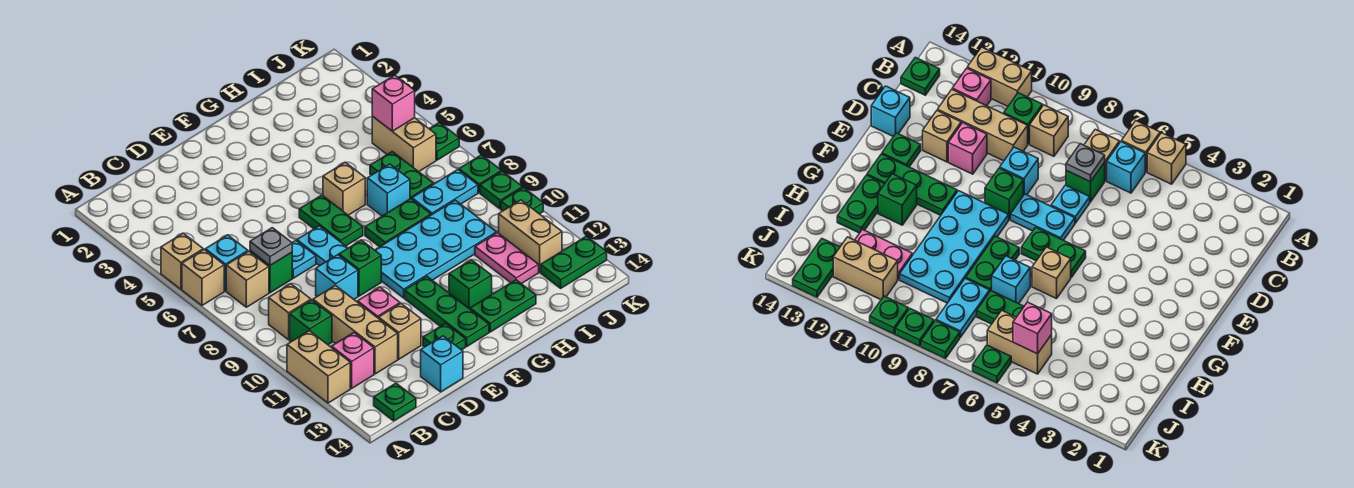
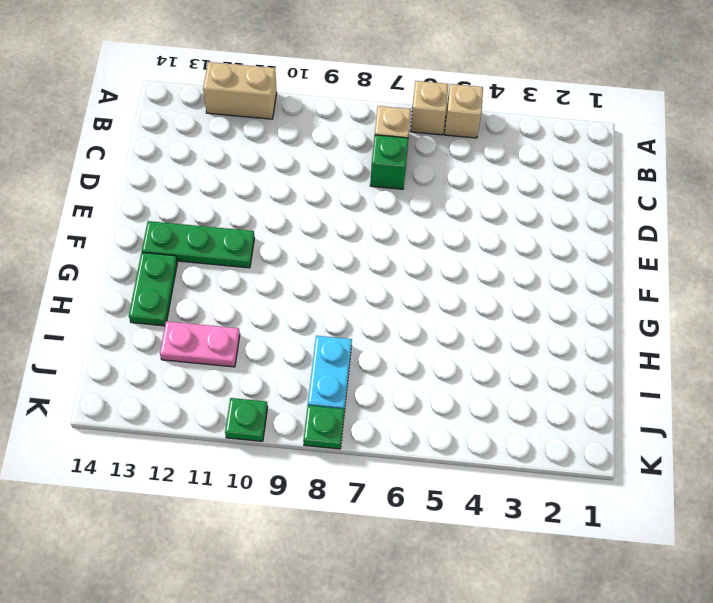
none -> cyan brick B6 level 1
none -> tan brick B9 level 1
none -> green brick B10 level 1
none -> pink brick B12 level 1

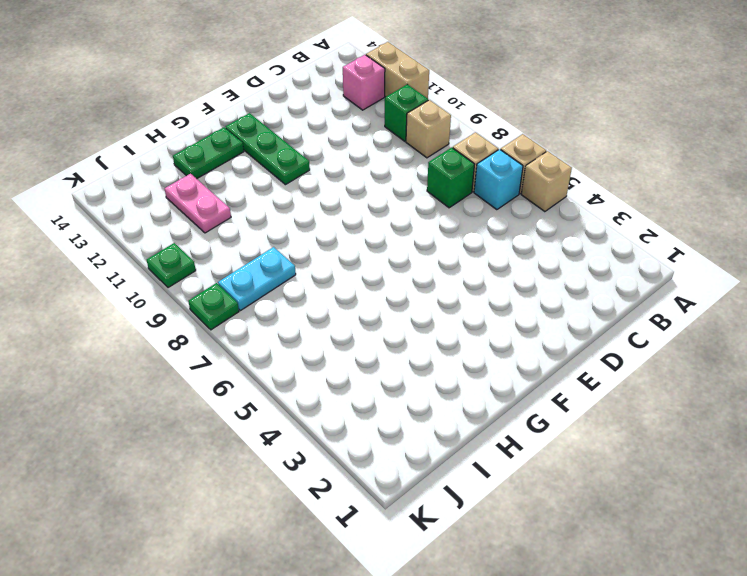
none -> green plate B14 level 1
none -> tan brick C10:C12 level 1
none -> cyan plate D7 level 1
none -> cyan brick D9 level 1

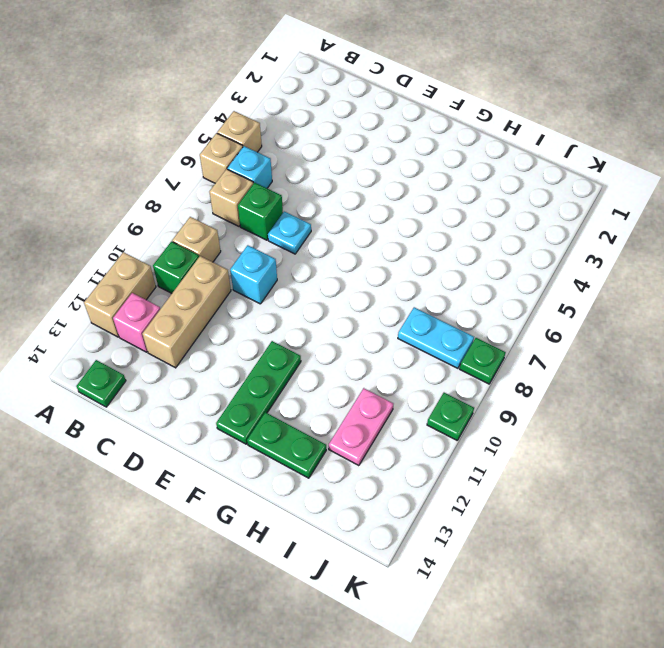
none -> pink brick D11 level 1
none -> tan brick D12 level 1
none -> cyan brick D14 level 1
none -> cyan plate E7:E8 level 1

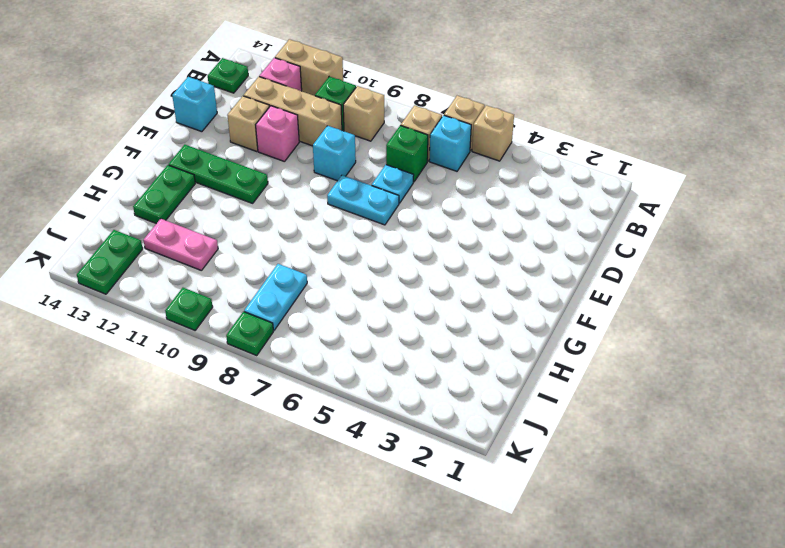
none -> green brick E9 level 1
none -> green plate E13 level 1
none -> green plate F6:F7 level 1
none -> cyan plate F9:I10 level 1

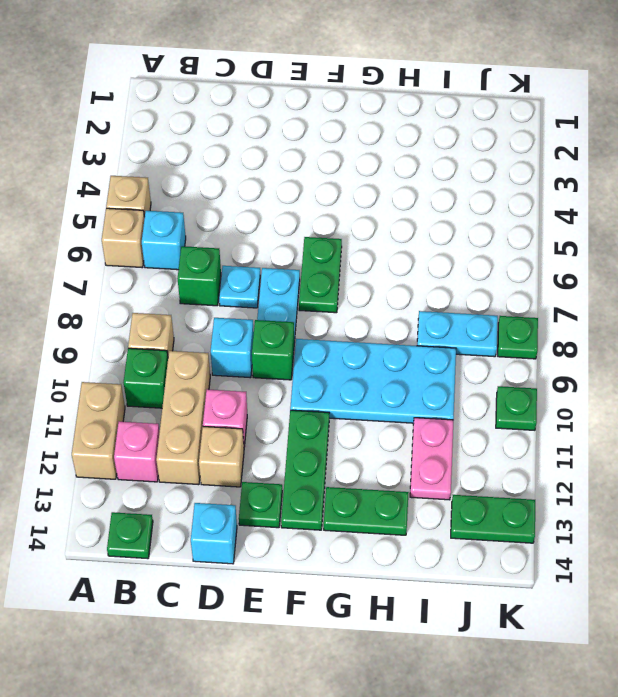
none -> tan brick B7 level 1
none -> tan brick G6 level 1
none -> green plate G8:H8 level 1
none -> green brick G12 level 1

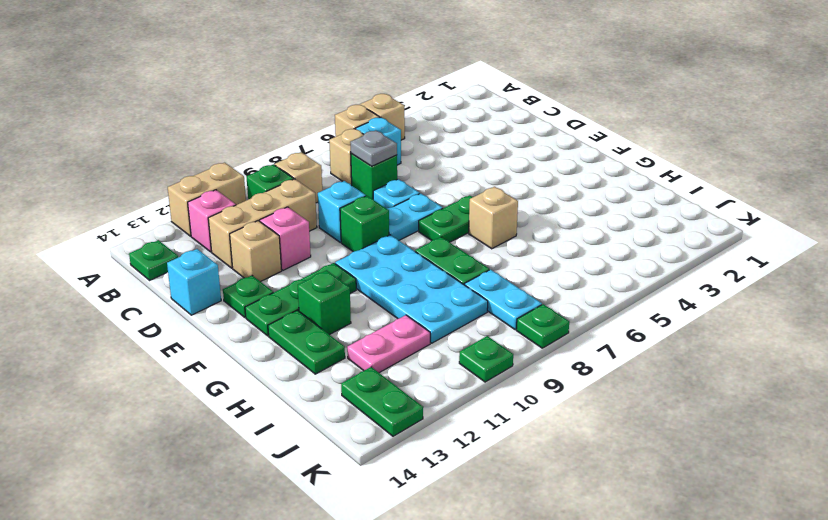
none -> cyan brick H7 level 1
none -> green plate I6:I7 level 1
none -> tan brick J5:J6 level 1
none -> tan brick J11:J12 level 1

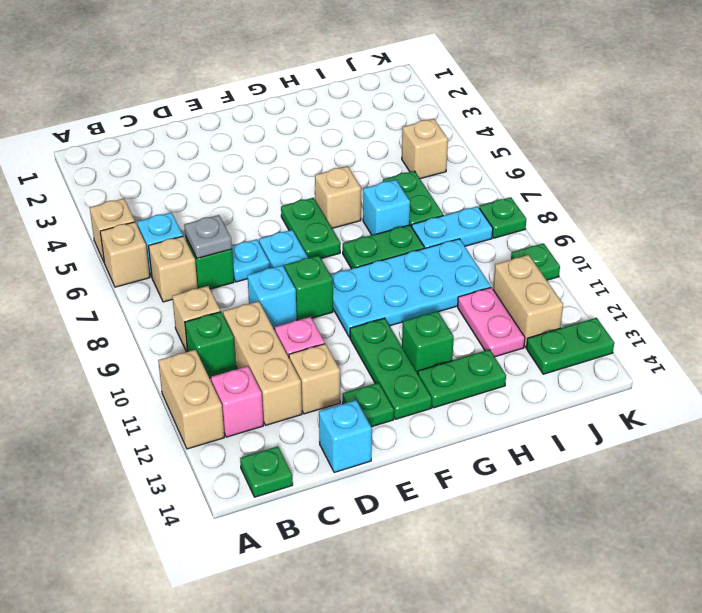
tan brick J5 level 1 -> tan brick J5:J6 level 1
none -> green plate K6 level 1
none -> green plate K9 level 1
none -> pink brick J5 level 2

